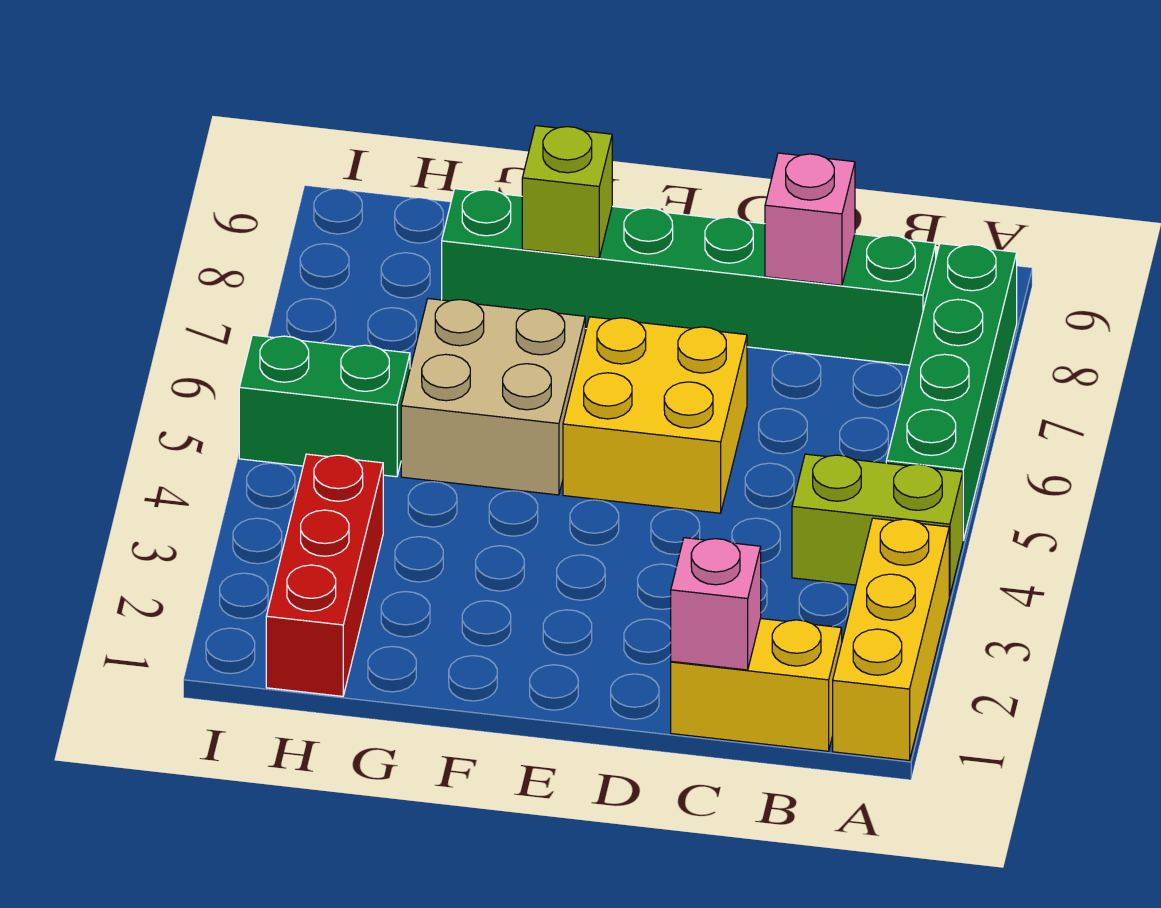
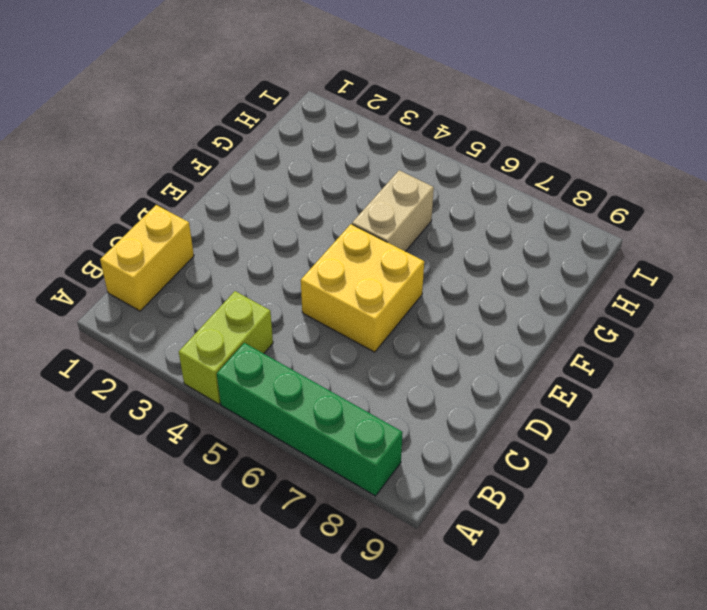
tan brick F5:G5 level 1 -> tan brick F5:G6 level 1
none -> yellow brick A1:A3 level 1
none -> green brick B8:G8 level 1
none -> red brick H1:H3 level 1

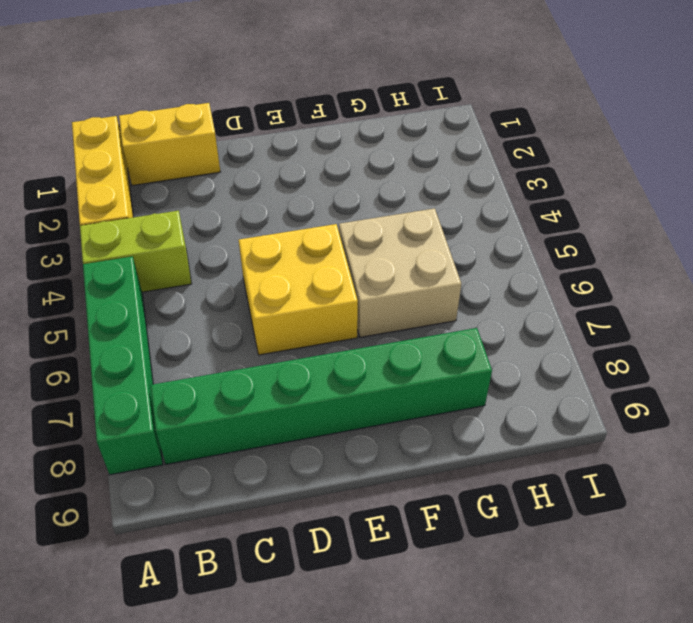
none -> red brick H1:H3 level 1
none -> green brick H5:I5 level 1
none -> pink brick C1 level 2

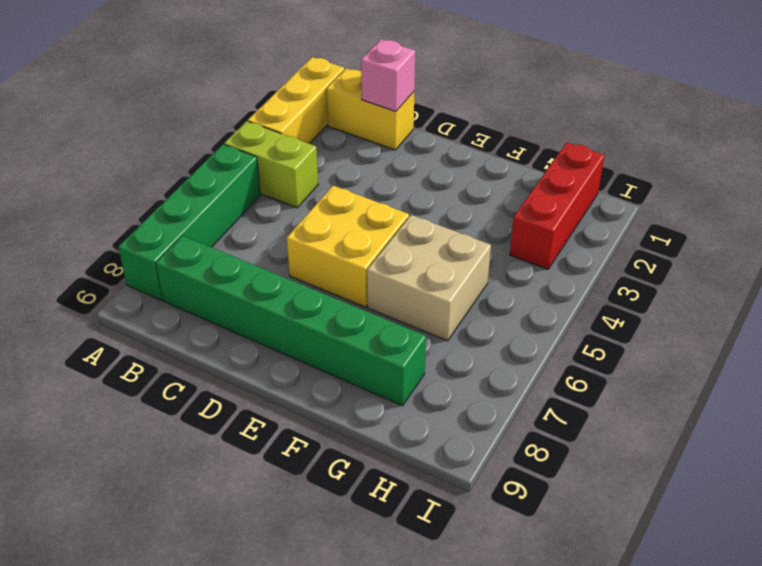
none -> green brick H5:I5 level 1
none -> pink brick C8 level 2
none -> lime brick F8 level 2

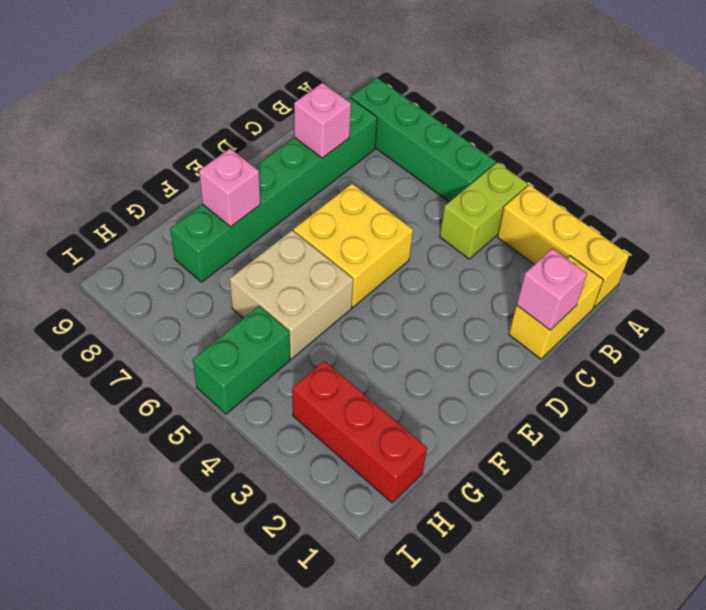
pink brick F8 level 2 -> lime brick F8 level 2

